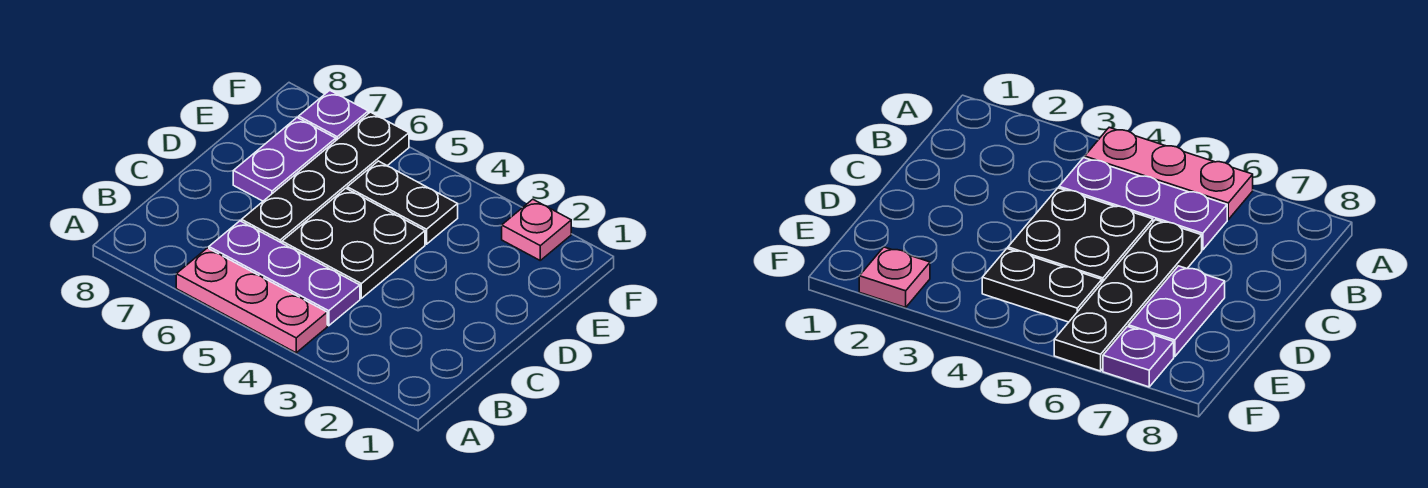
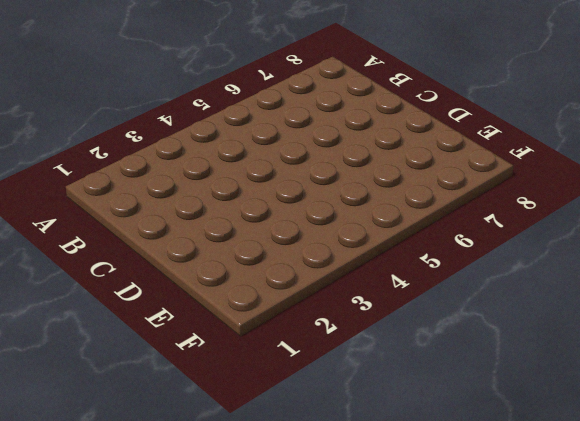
none -> pink plate A4:A6 level 1
none -> purple plate B4:B6 level 1

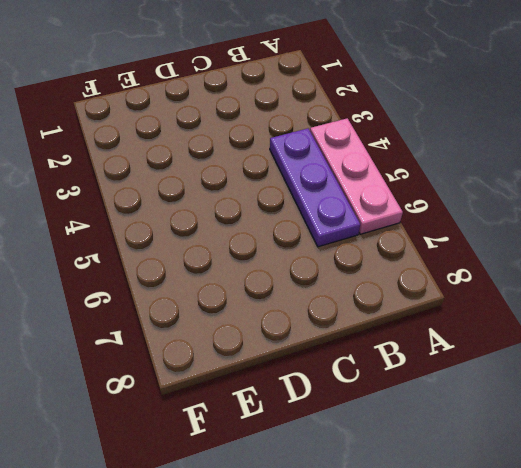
none -> black plate C4:D5 level 1
none -> black plate C6:F6 level 1

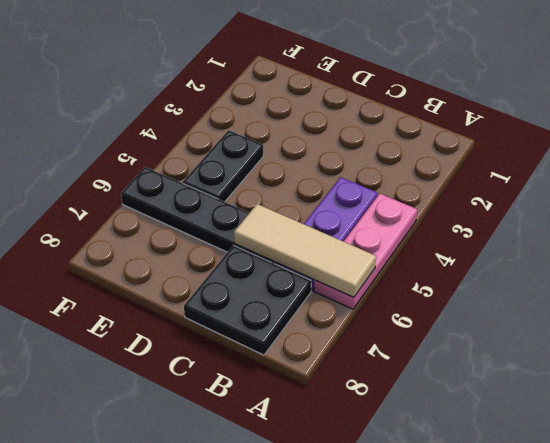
tan tile A6:C6 level 2 -> none
black plate B7:C8 level 1 -> black plate C4:D5 level 1
none -> purple plate D7:E7 level 1
none -> pink plate F2 level 1

